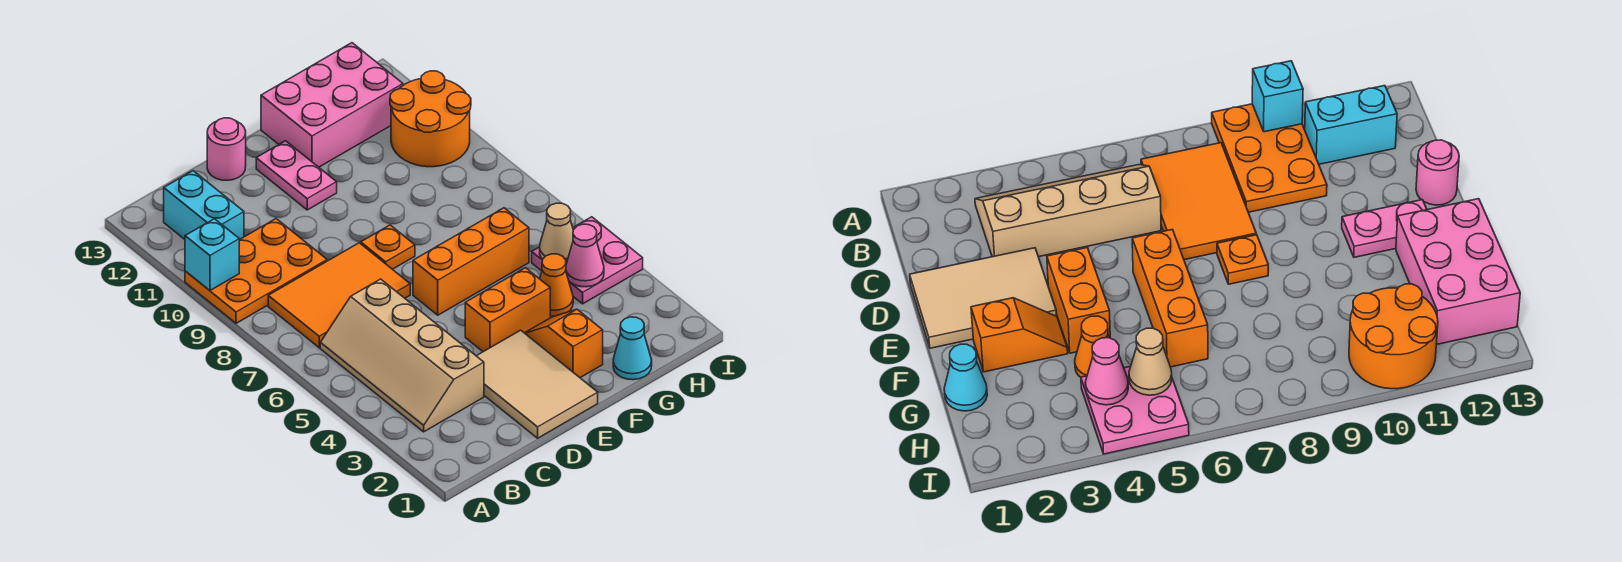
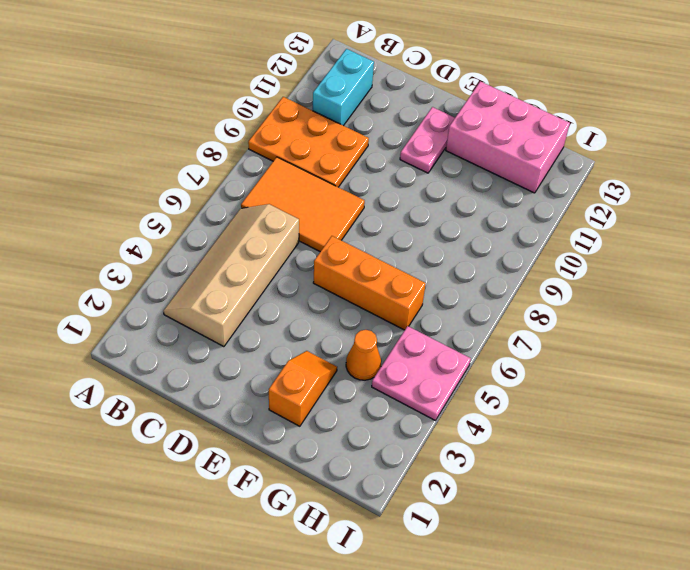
none -> tan tile D1:E3 level 1
none -> pink round brick D13 level 1
none -> orange brick E4:F4 level 1

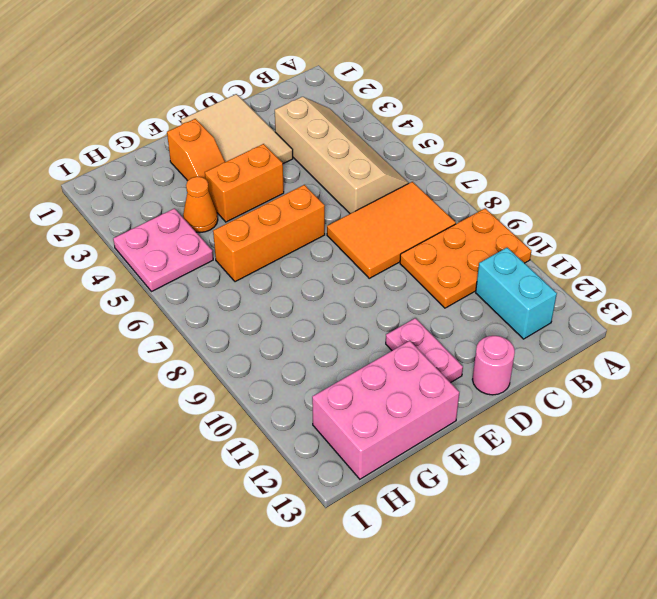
none -> orange plate E8 level 1
none -> cyan cone G1 level 1
none -> orange round brick H10:I11 level 1

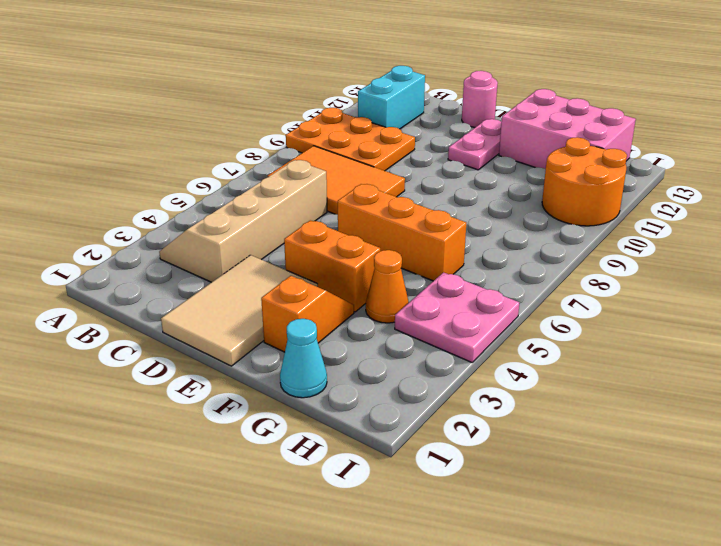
none -> orange plate E8 level 1
none -> cyan brick A10 level 2
none -> pink cone H4 level 2

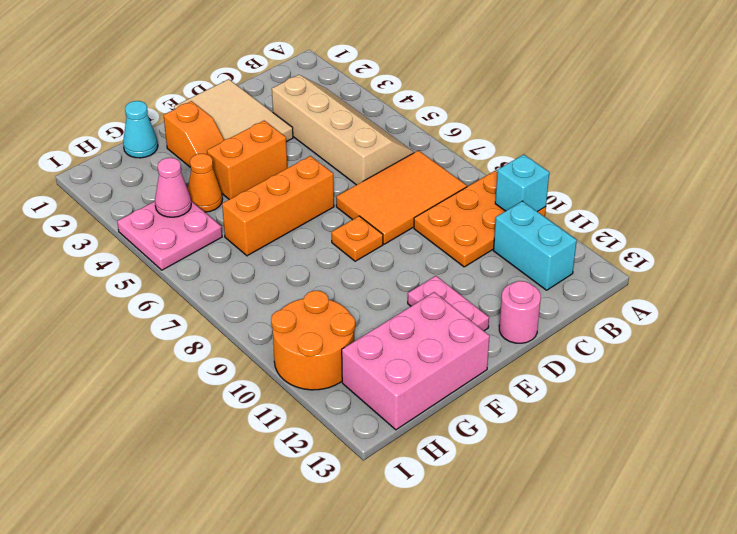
none -> tan cone H5 level 2

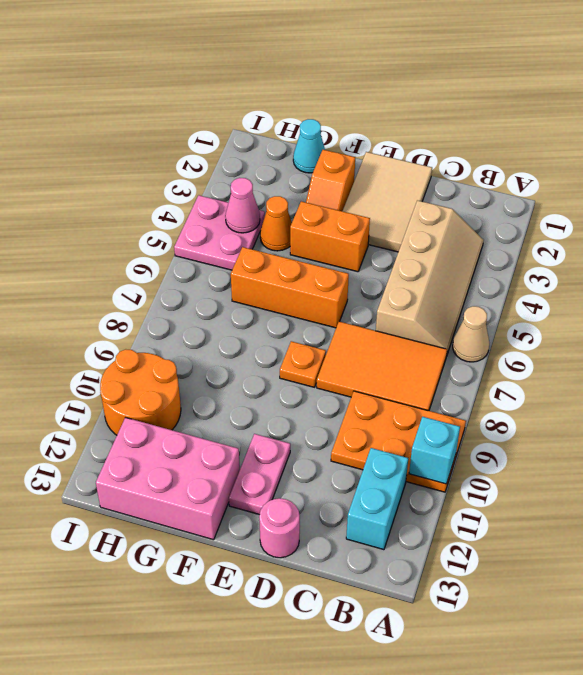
tan cone A6 level 1 -> tan cone H5 level 2

